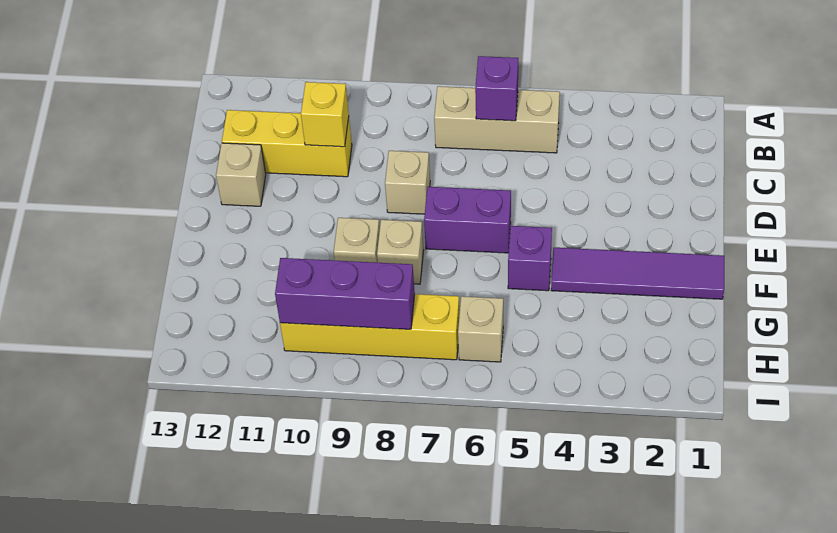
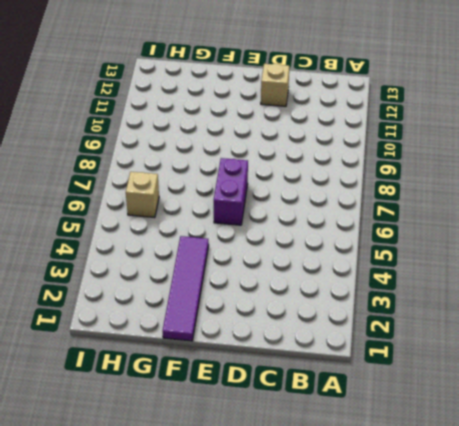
none -> tan brick B5:B7 level 1
none -> yellow brick C10:C12 level 1
none -> tan brick D8 level 1

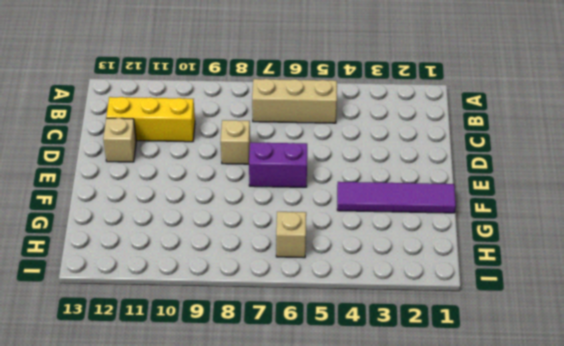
none -> purple brick F5 level 1
none -> tan brick F8 level 1
none -> tan brick F9 level 1

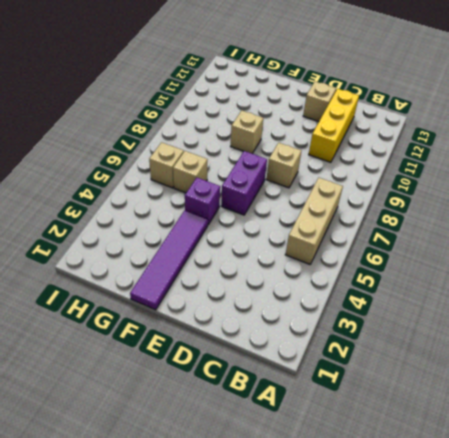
tan brick G6 level 1 -> tan brick F8 level 1
none -> yellow brick H7:H10 level 1
none -> purple brick B6 level 2
none -> yellow brick C10 level 2

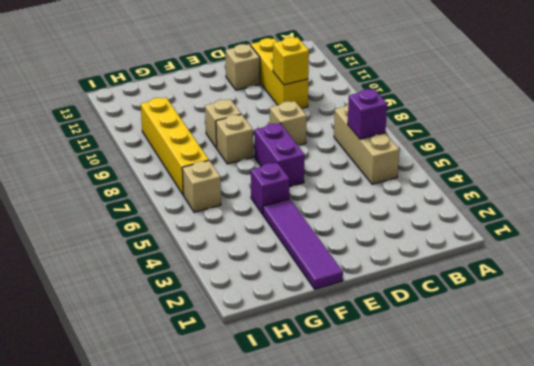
none -> purple brick H8:H10 level 2

